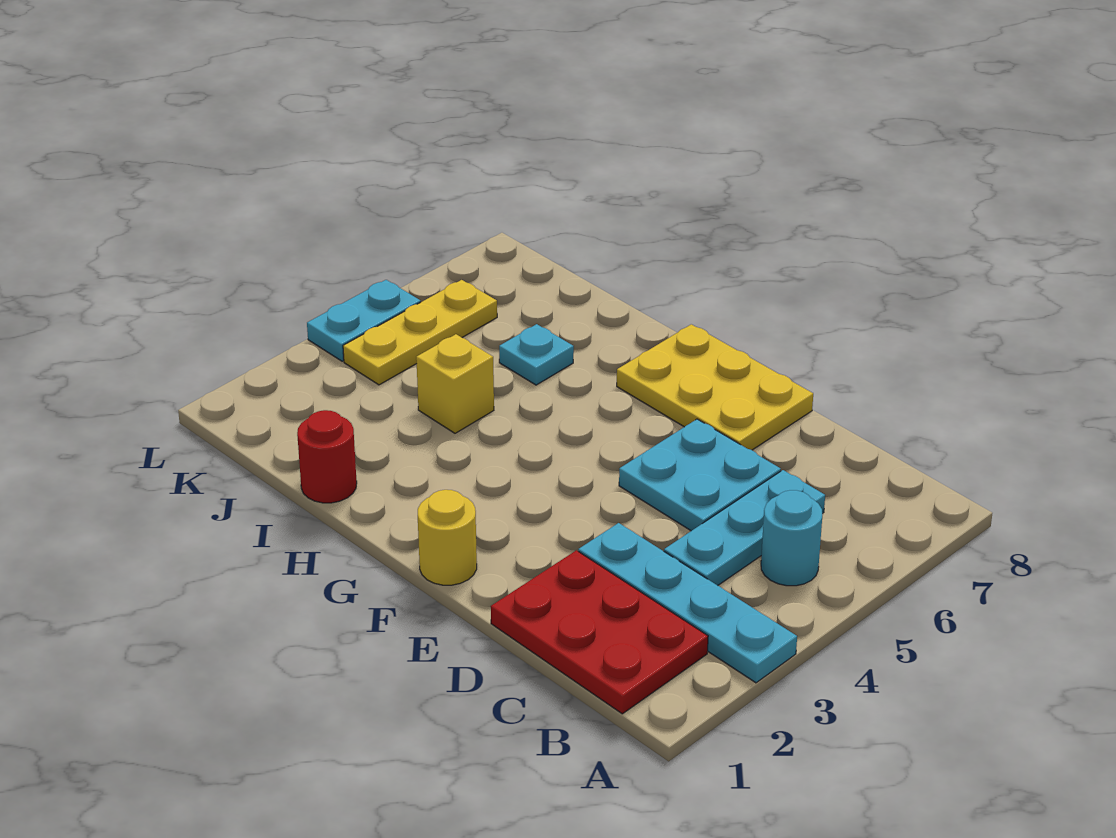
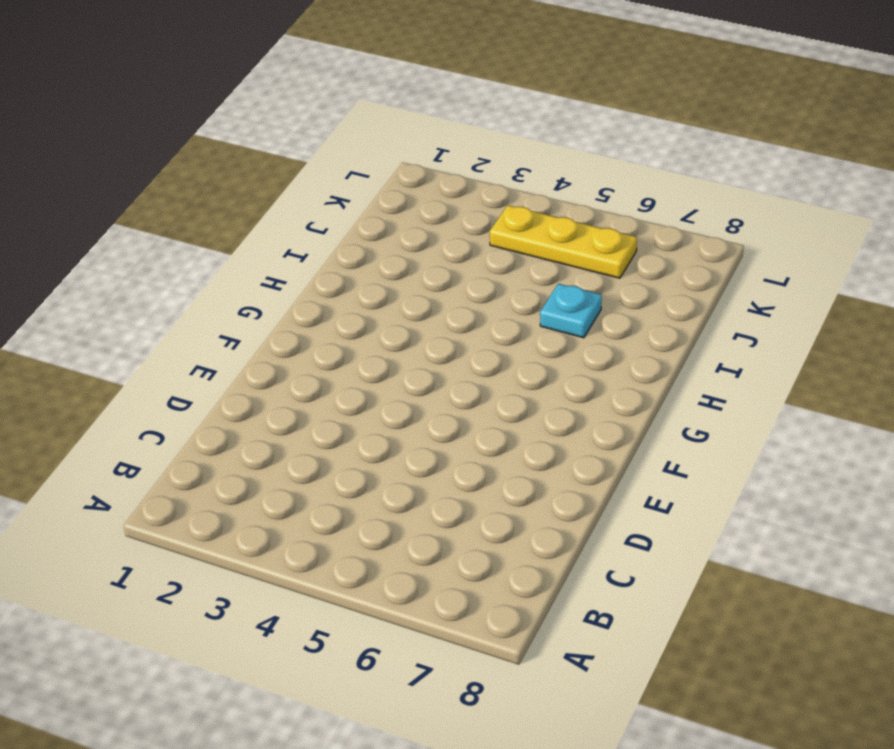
none -> cyan plate A3:D3 level 1
none -> red plate B1:D2 level 1
none -> cyan round brick B5 level 1

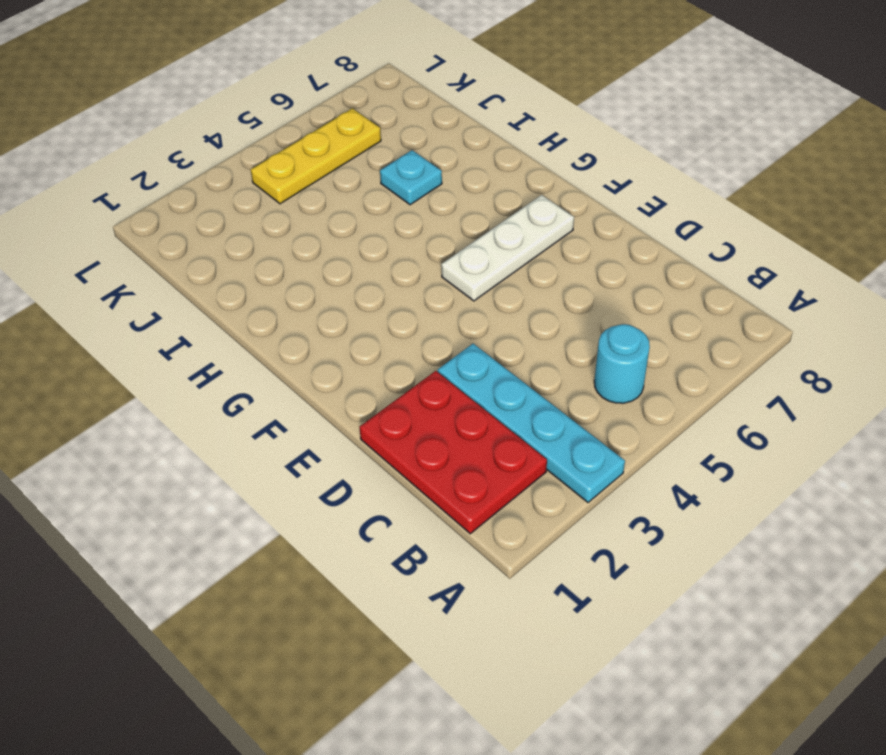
white plate F5:F7 level 1 -> yellow plate E7:G8 level 1
none -> cyan plate C4:C6 level 1
none -> cyan plate D5:E6 level 1
none -> yellow round brick F1 level 1

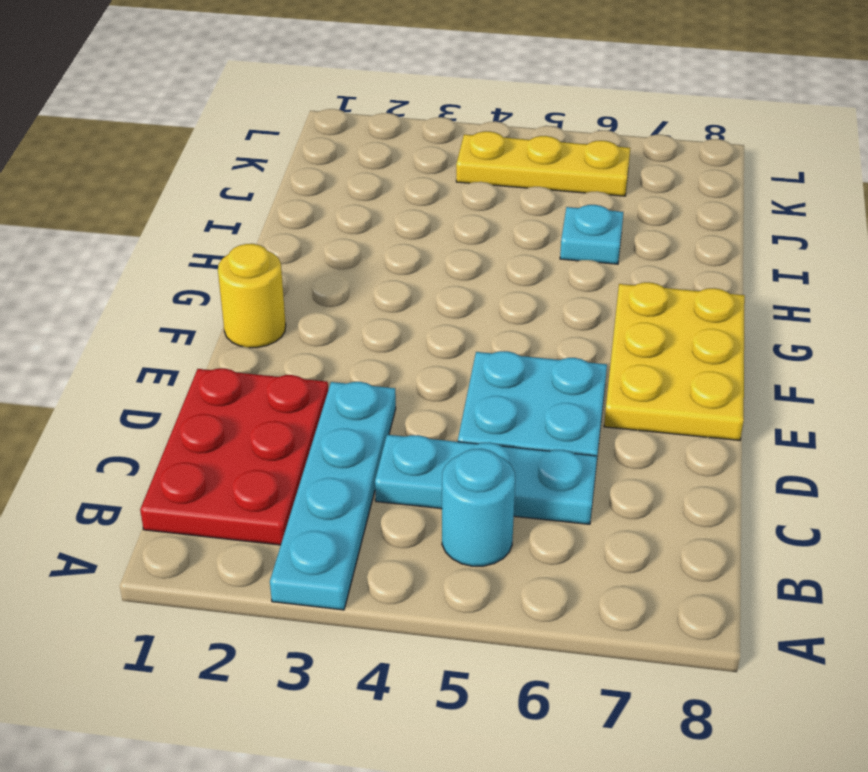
none -> red round brick I1 level 1
none -> yellow brick I4 level 1
none -> cyan plate L4:L5 level 1

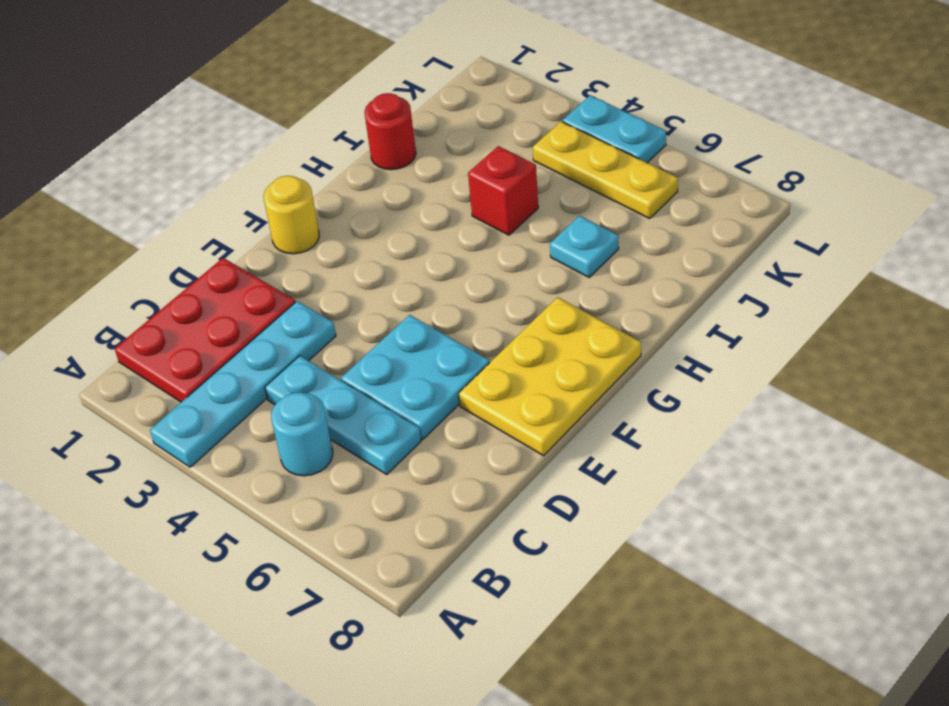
red brick I4 level 1 -> yellow brick I4 level 1

